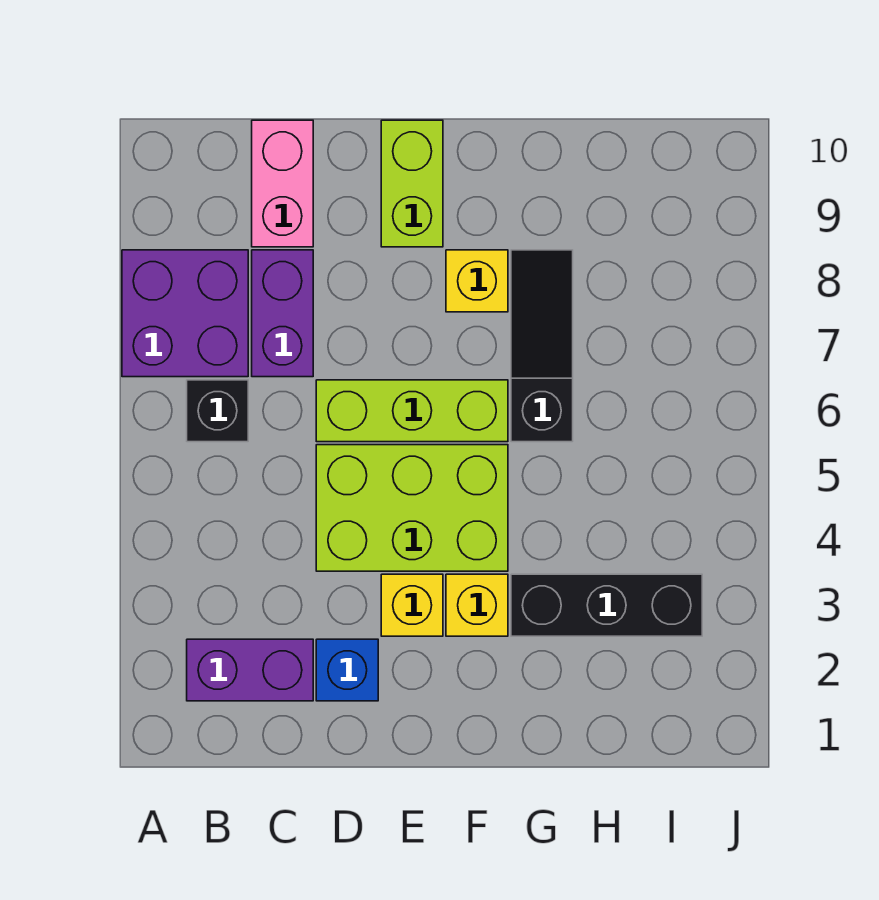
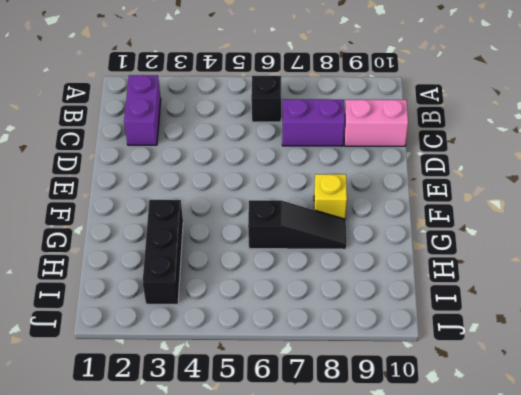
none -> purple brick A7:B8 level 1
none -> blue brick D2 level 1
none -> lime brick D4:F5 level 1

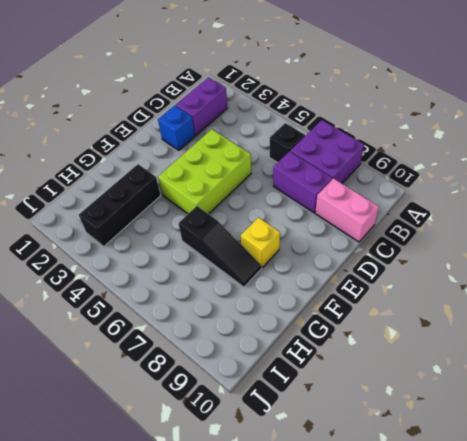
none -> lime brick D6:F6 level 1
none -> yellow brick E3 level 1
none -> lime brick E9:E10 level 1

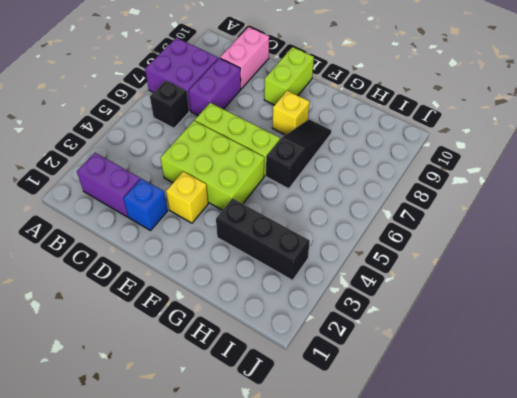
none -> yellow brick F3 level 1

